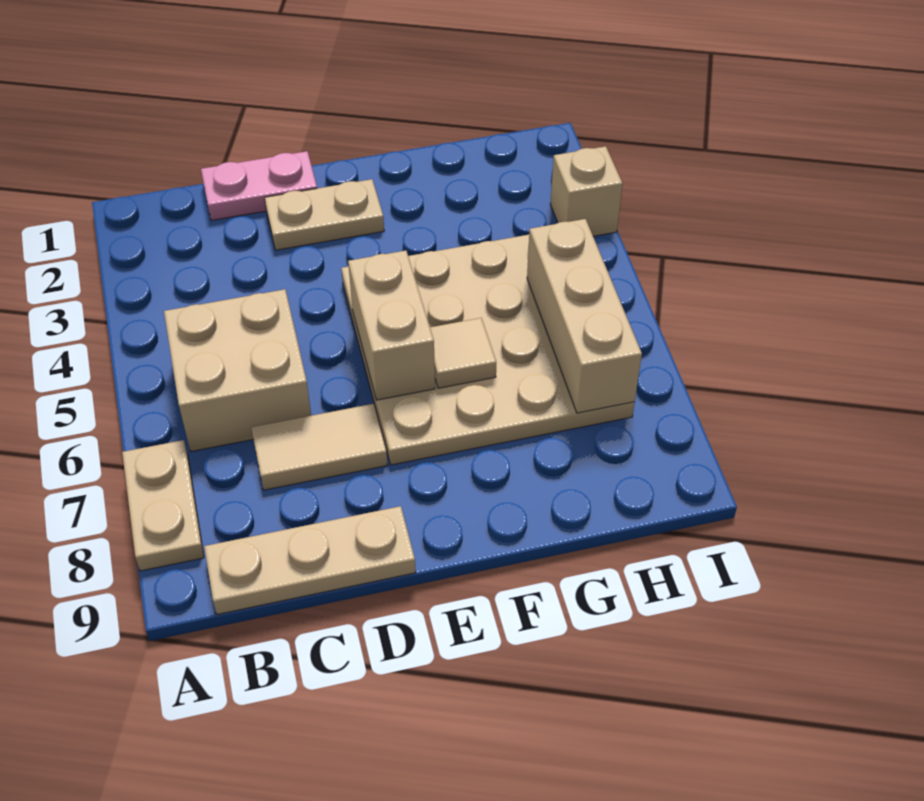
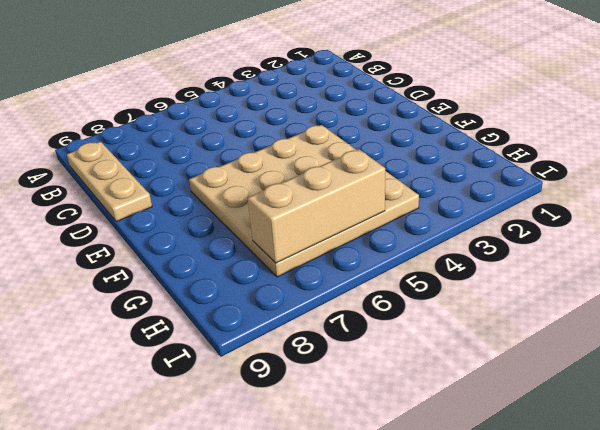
none -> tan plate A7:A8 level 1
none -> tan brick B5:C6 level 1

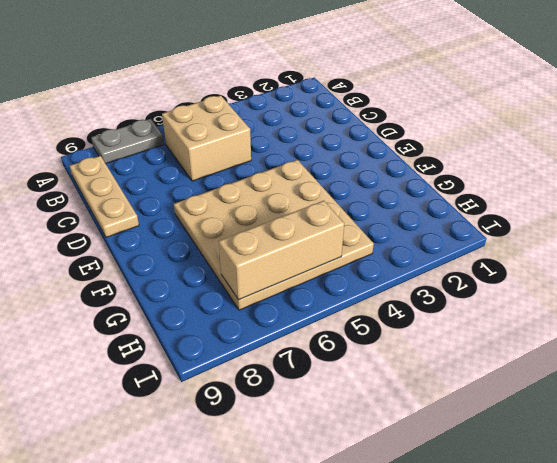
grey plate A7:A8 level 1 -> tan plate A7:A8 level 1
none -> pink plate C1:D1 level 1
none -> tan tile C7:D7 level 1

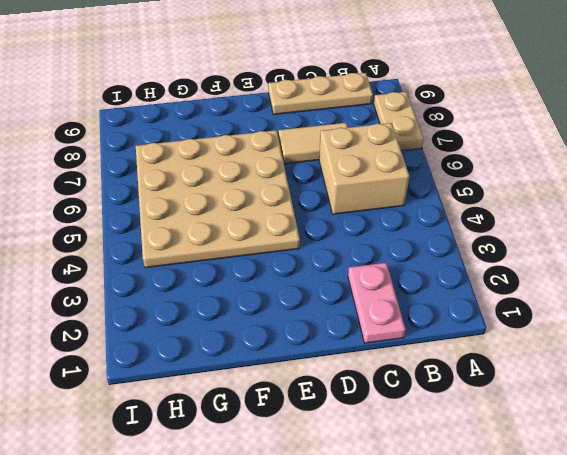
pink plate C1:C2 level 1 -> pink plate C1:D1 level 1
none -> tan plate D2:E2 level 1
none -> tan brick I3 level 1

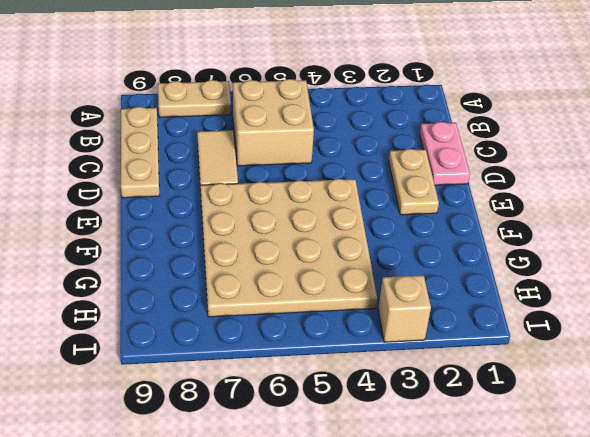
none -> tan brick E5:E6 level 2
none -> tan tile F6 level 2

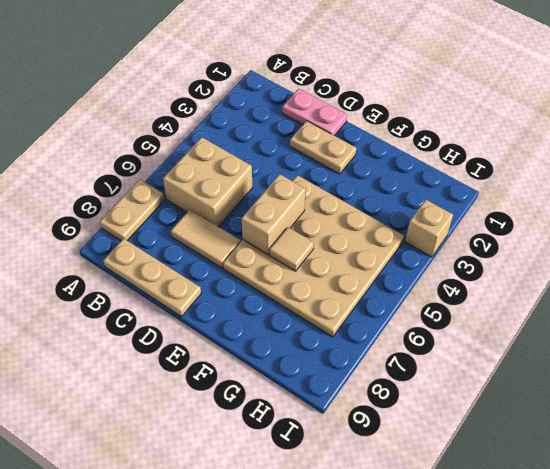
none -> tan brick H5:H7 level 2

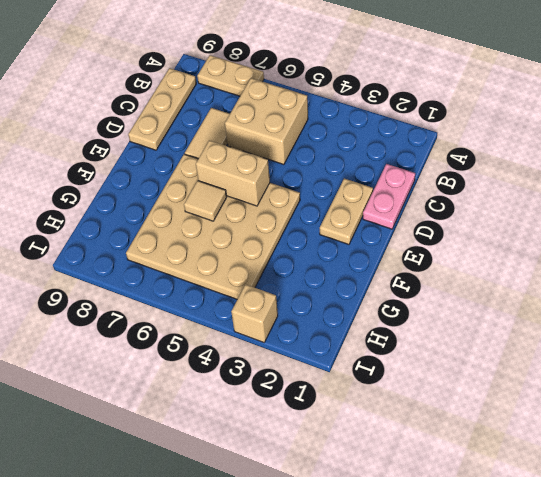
none -> tan brick H5:H7 level 2

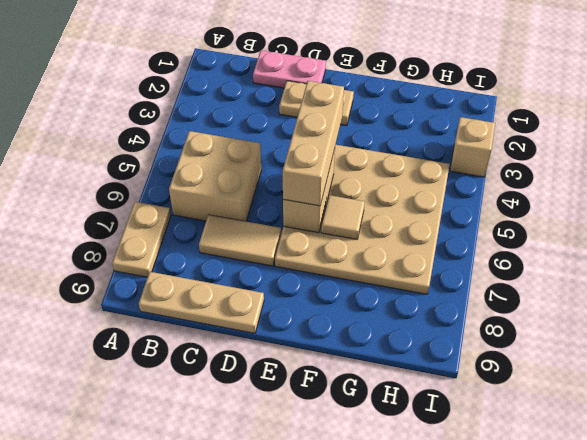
tan brick E4:E6 level 3 -> tan brick H5:H7 level 2

